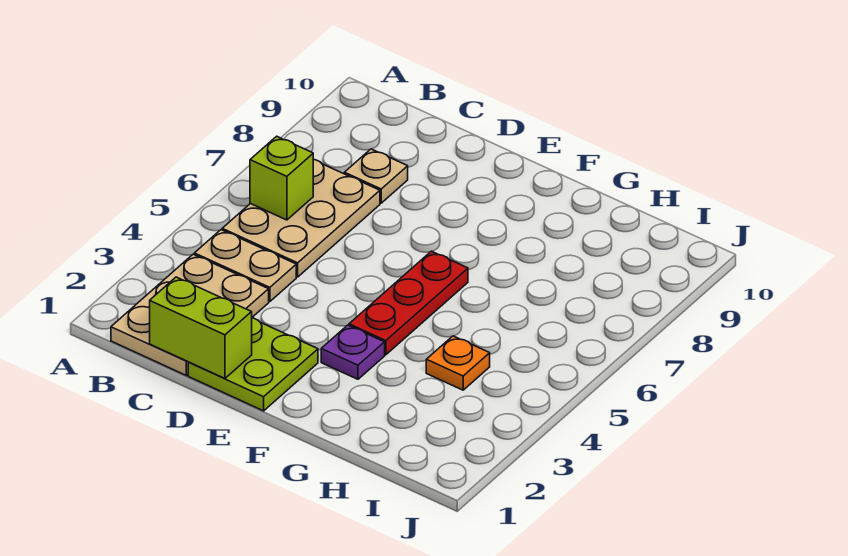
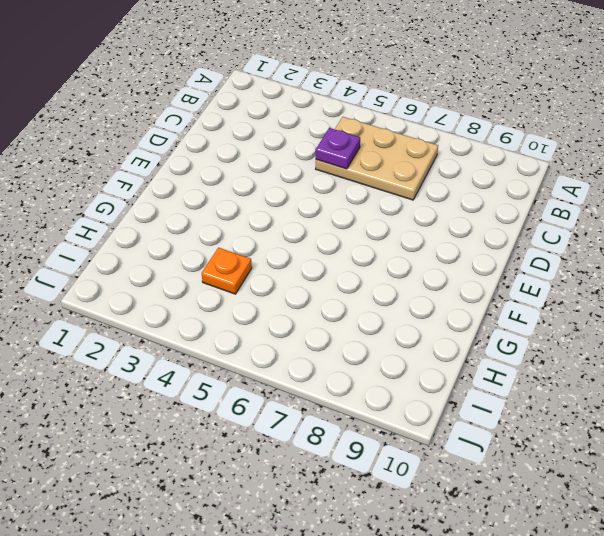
purple plate C5 level 2 -> purple plate F3 level 1
none -> tan plate B1:C3 level 1
none -> tan plate B4:C4 level 1

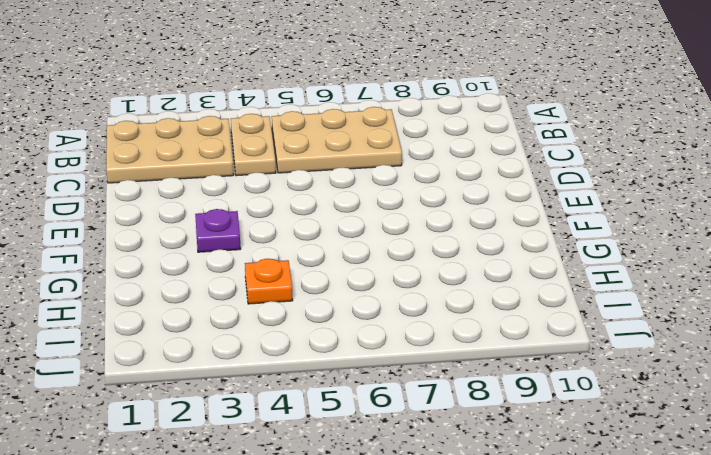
none -> tan plate C8 level 1
none -> lime plate D1:E2 level 1

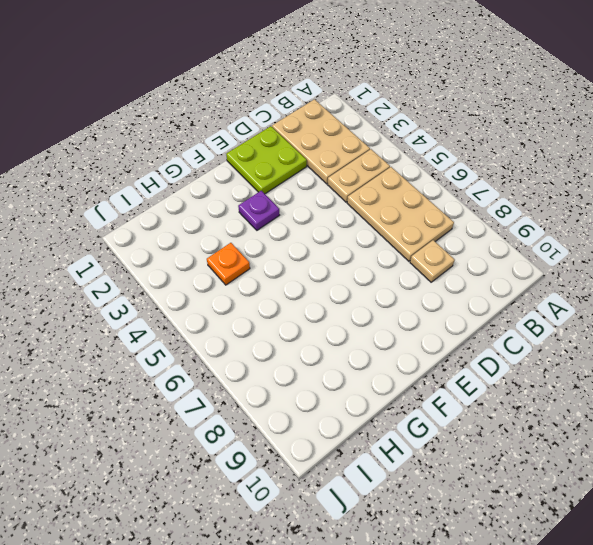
none -> red plate F4:F6 level 1
none -> lime brick B6 level 2

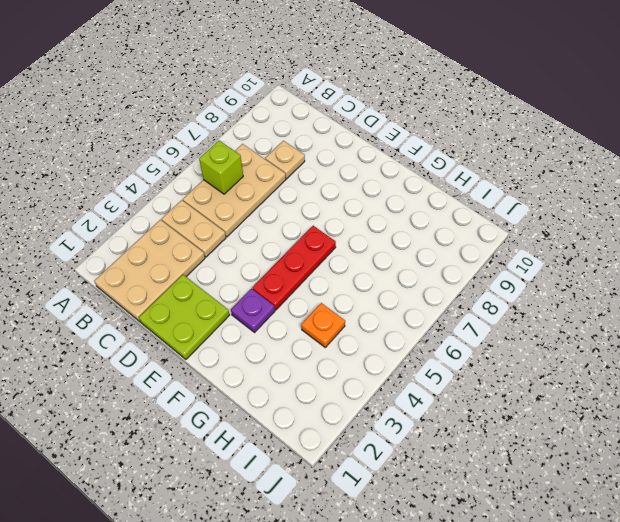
none -> lime brick C1:D1 level 2

